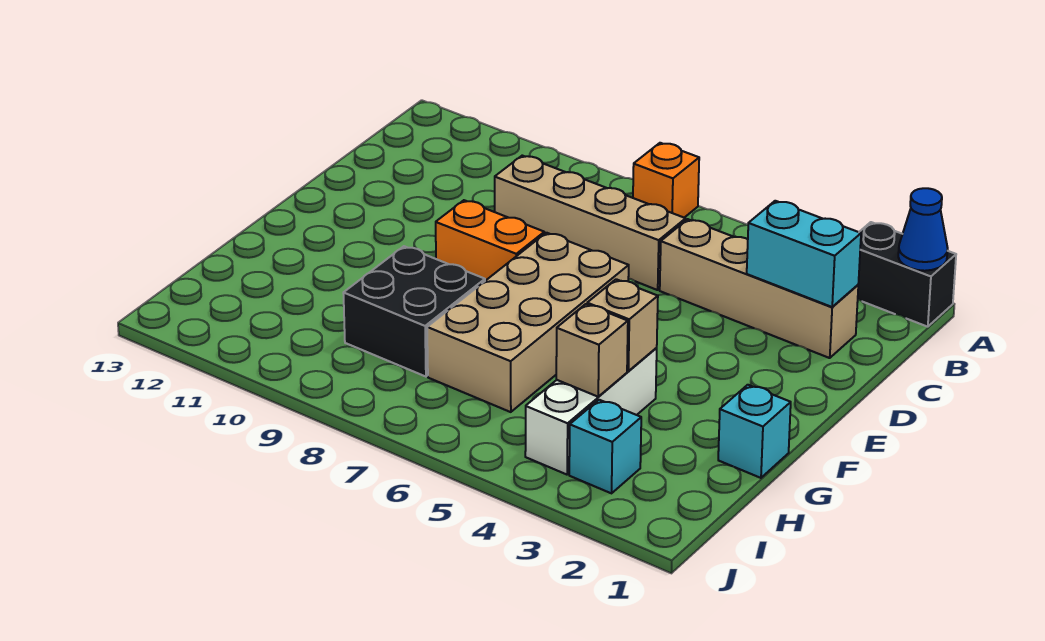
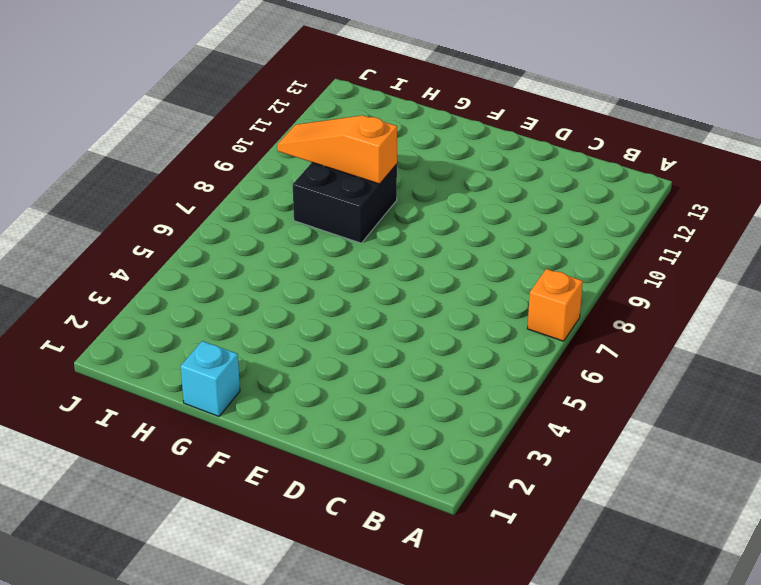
orange slope G9:I9 level 2 top G -> none
none -> black brick A1:A2 level 1
none -> tan brick C2:C5 level 1
none -> tan brick C6:C9 level 1

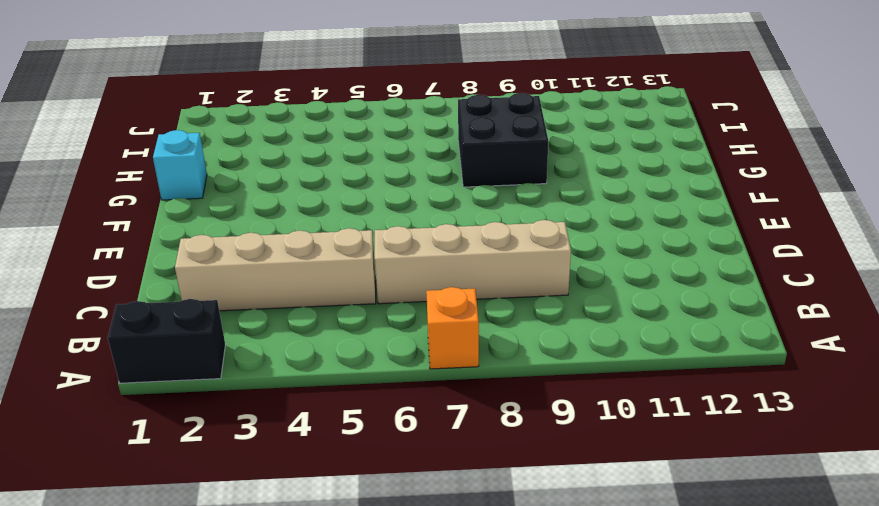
none -> tan brick E6:H7 level 1
none -> orange brick E8:E9 level 1
none -> white brick G4:I4 level 1

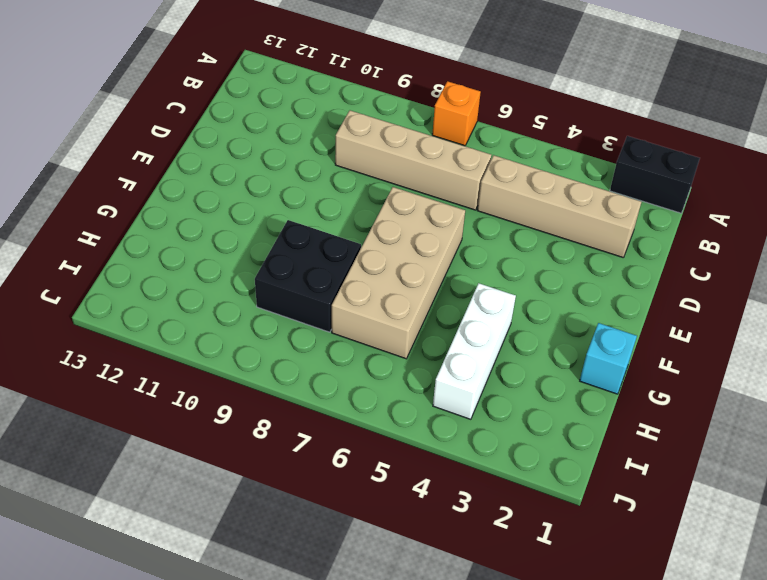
none -> orange brick E8:E9 level 1
none -> cyan brick I3 level 1
none -> blue cone A1 level 2

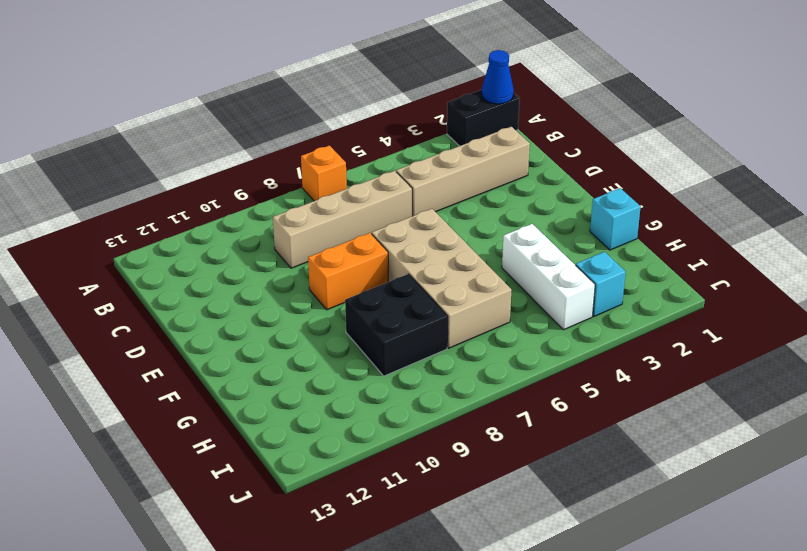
none -> cyan brick C2:C3 level 2
none -> tan brick G4 level 2
none -> tan brick H4 level 2

